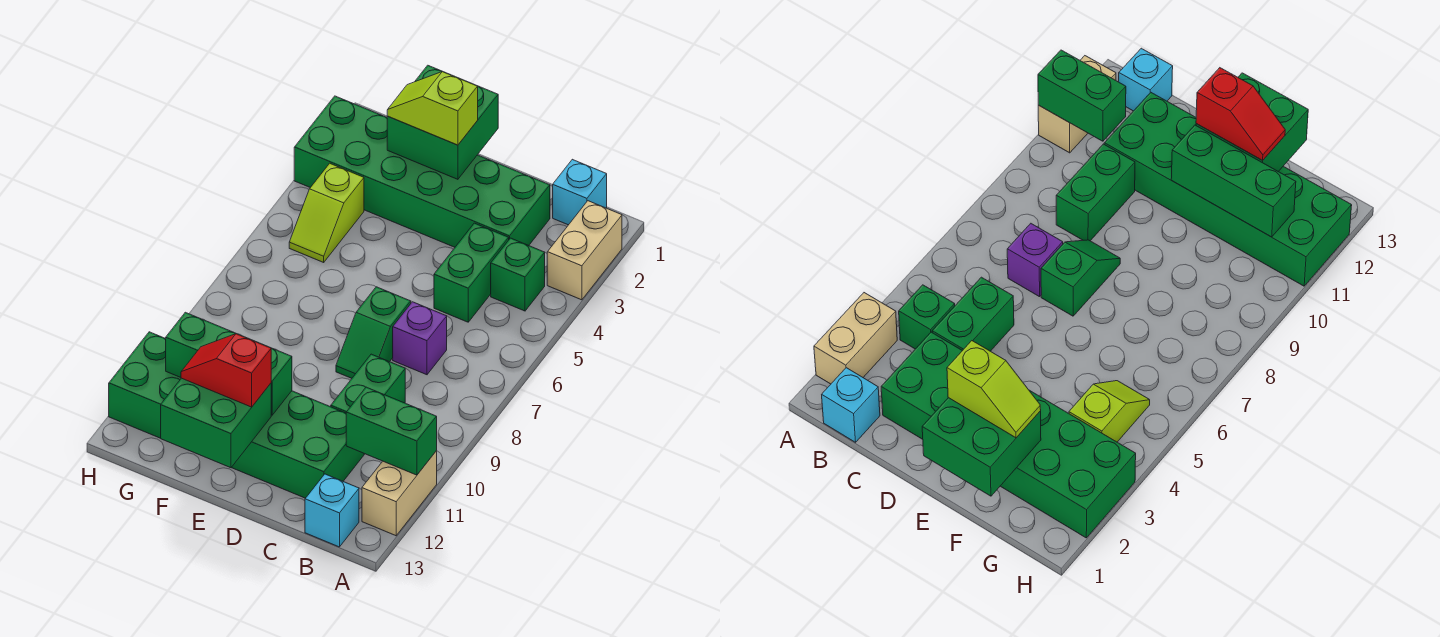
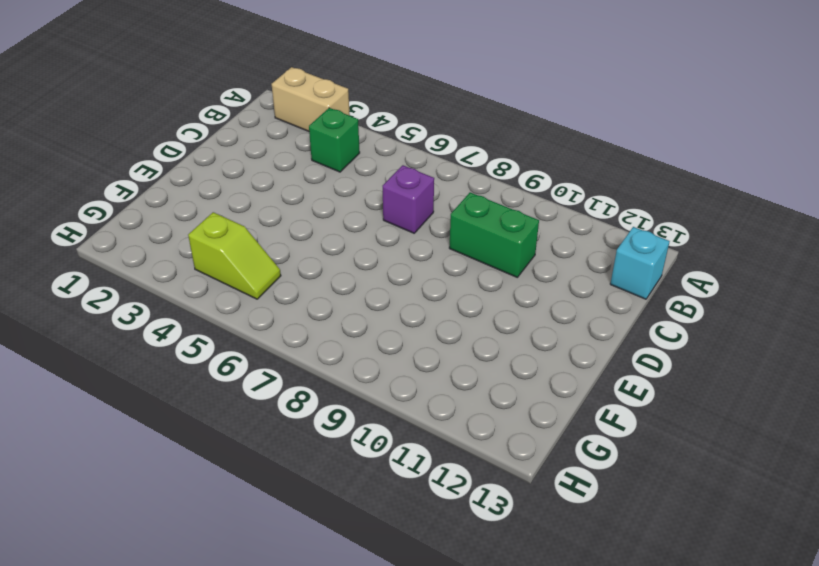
none -> tan brick A11:A12 level 1
none -> cyan brick B1 level 1
none -> green brick C2:H3 level 1

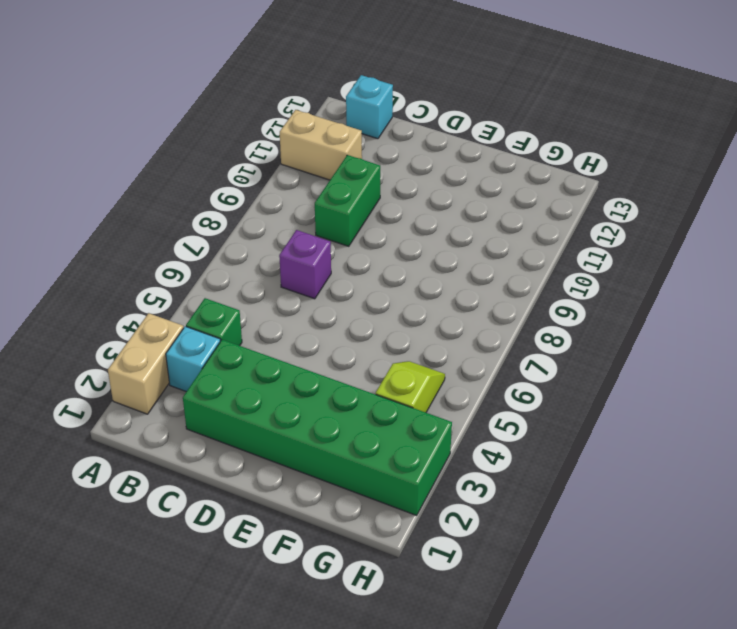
tan brick A11:B11 level 1 -> tan brick A11:A12 level 1
cyan brick B3 level 1 -> cyan brick B1 level 1
none -> green brick C4:C5 level 1
none -> green brick C11:H12 level 1
none -> green slope D7:D8 level 1 top 7

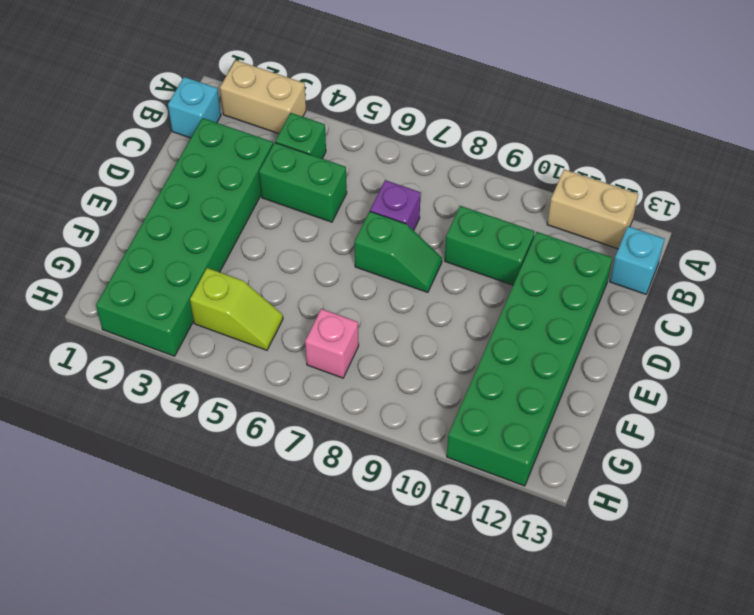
pink brick G7 level 1 -> none
none -> green brick A11:B11 level 2
none -> green brick E1:F2 level 2
none -> green brick E11:G11 level 2

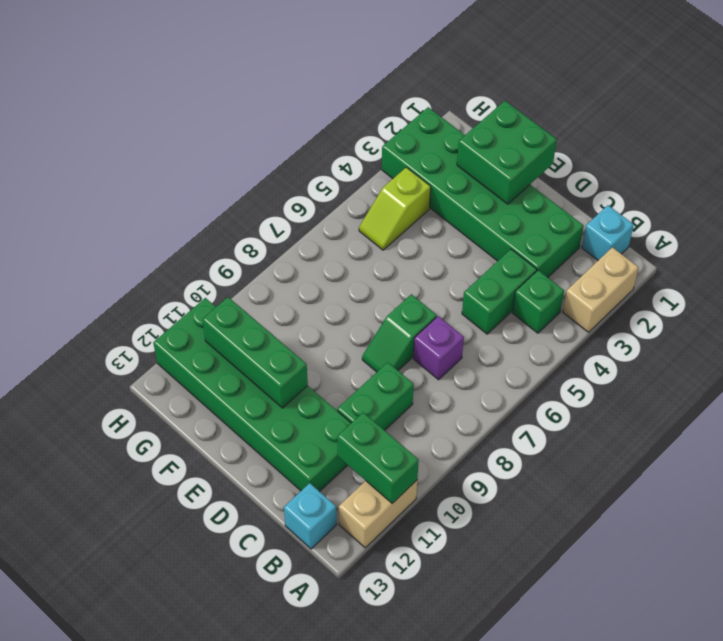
none -> green brick E12:F13 level 2
none -> lime slope E2:F2 level 3 top E
none -> red slope E12:F12 level 3 top E

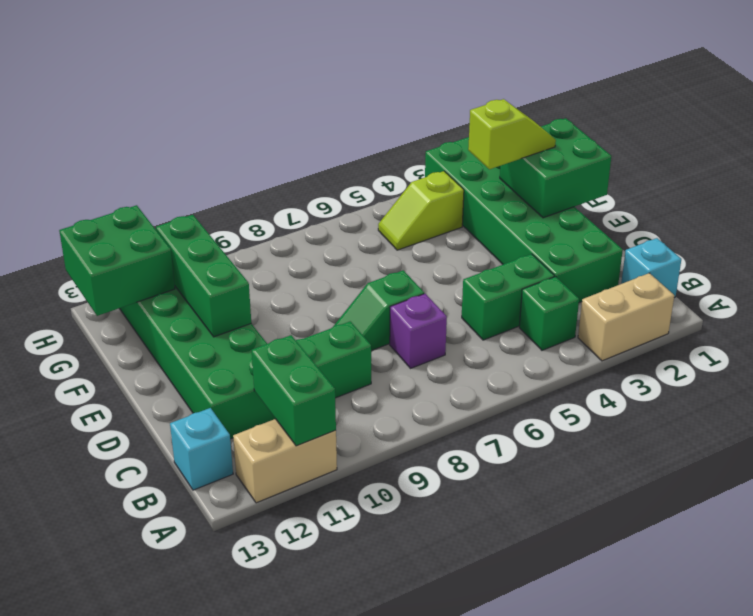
lime slope F2:F3 level 3 top 3 -> lime slope E2:F2 level 3 top E
green brick G12:H13 level 2 -> green brick E12:F13 level 2
none -> red slope E12:F12 level 3 top E

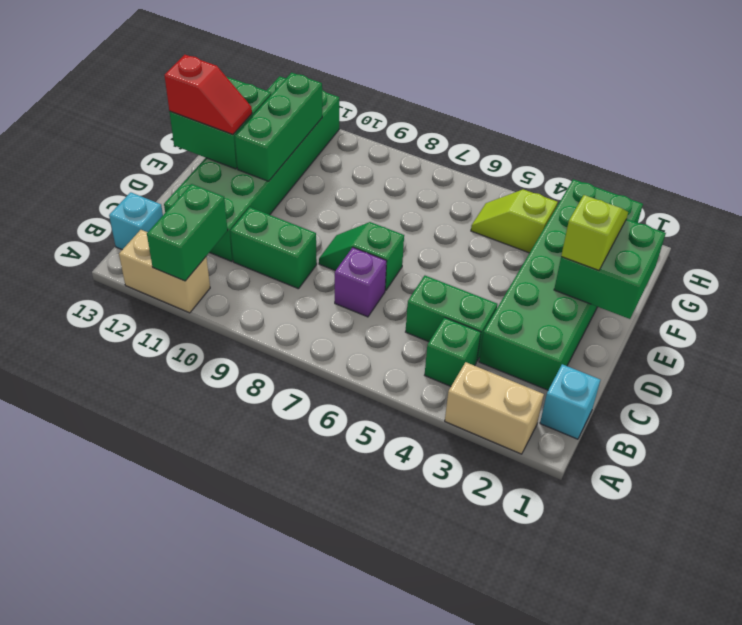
red slope E12:E13 level 3 top 13 -> red slope E12:F12 level 3 top E

